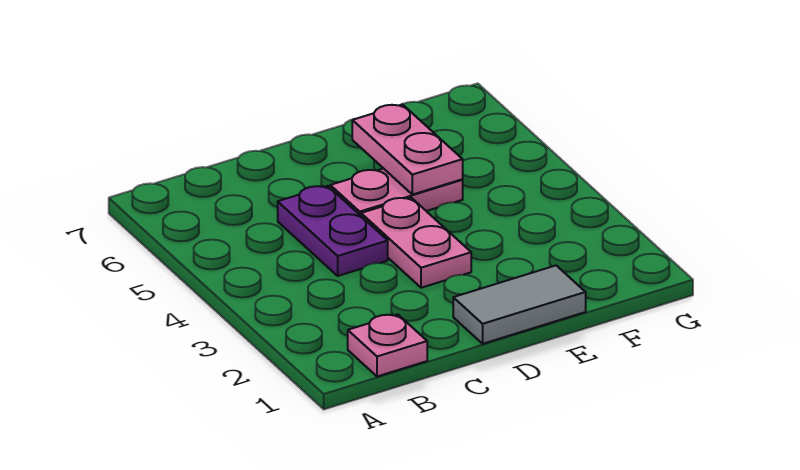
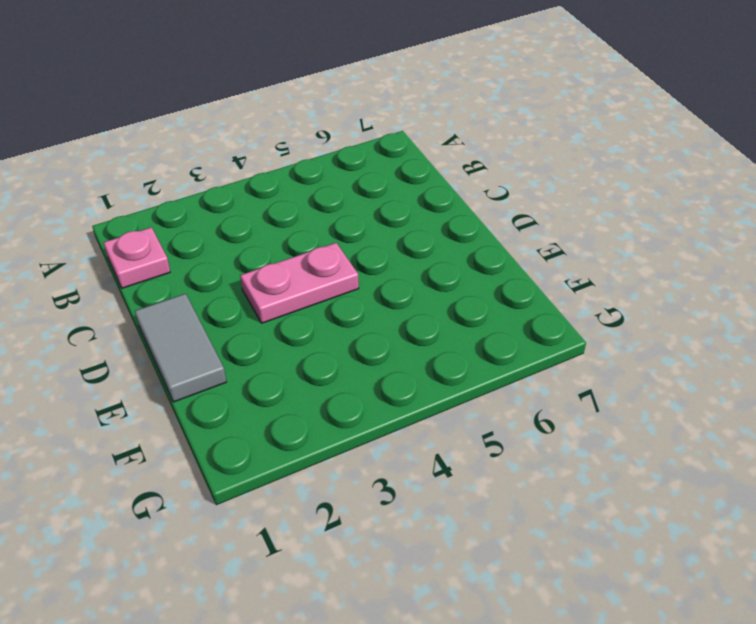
none -> purple plate C4:C5 level 1
none -> pink plate D5:E5 level 1

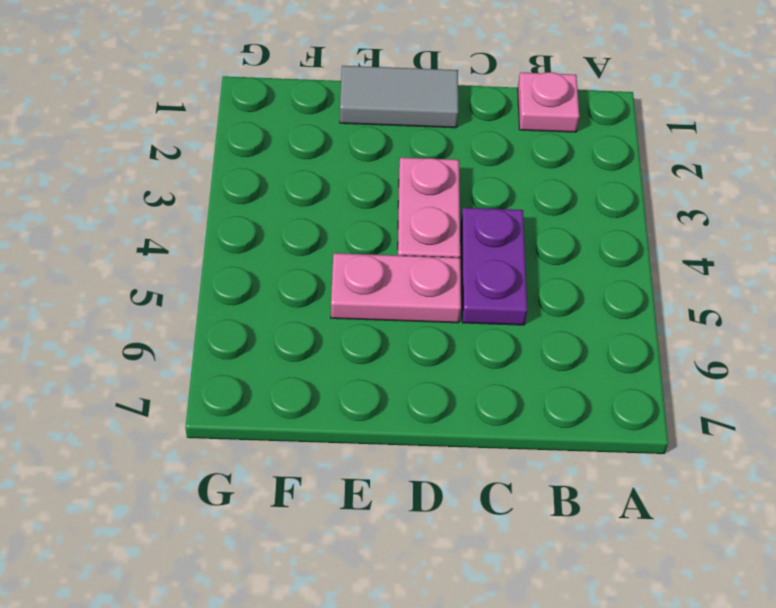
none -> pink plate E5:E6 level 2

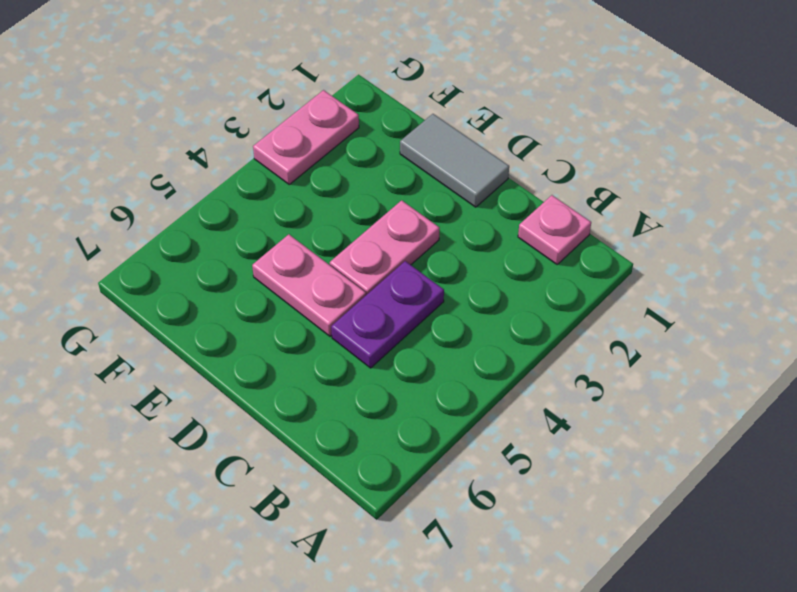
pink plate G2:G3 level 1 -> pink plate E5:E6 level 2

